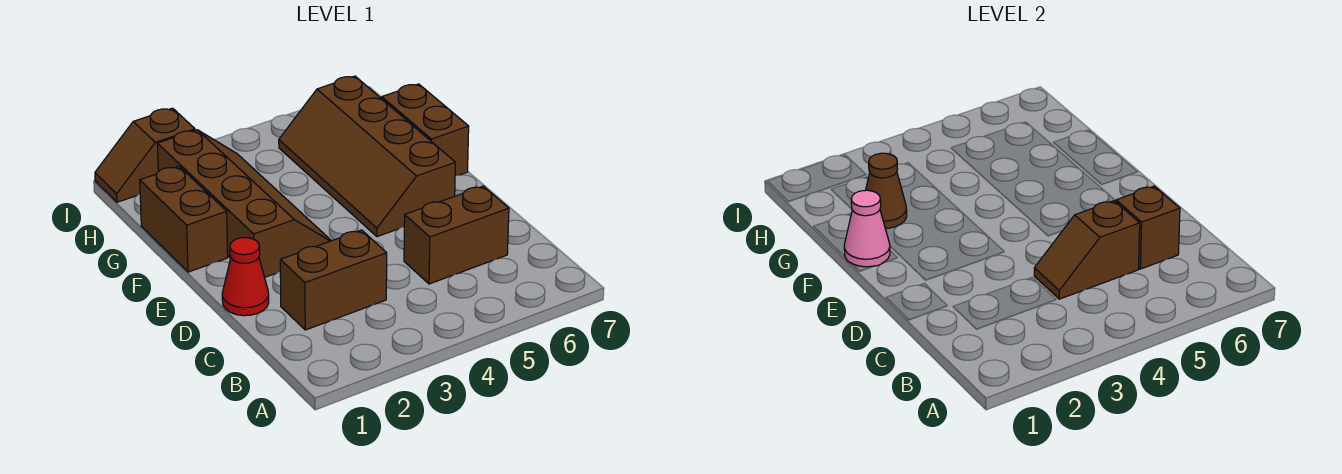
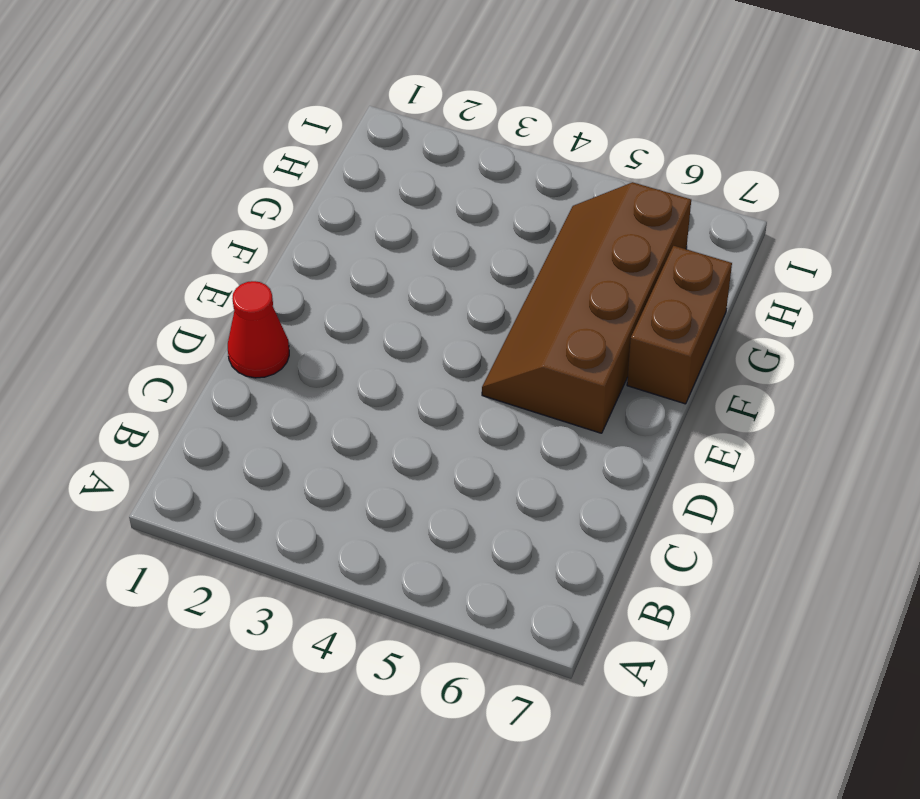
none -> brown brick C2:C3 level 1
none -> brown brick C5:C6 level 1
none -> brown slope E2:H3 level 1 top 2

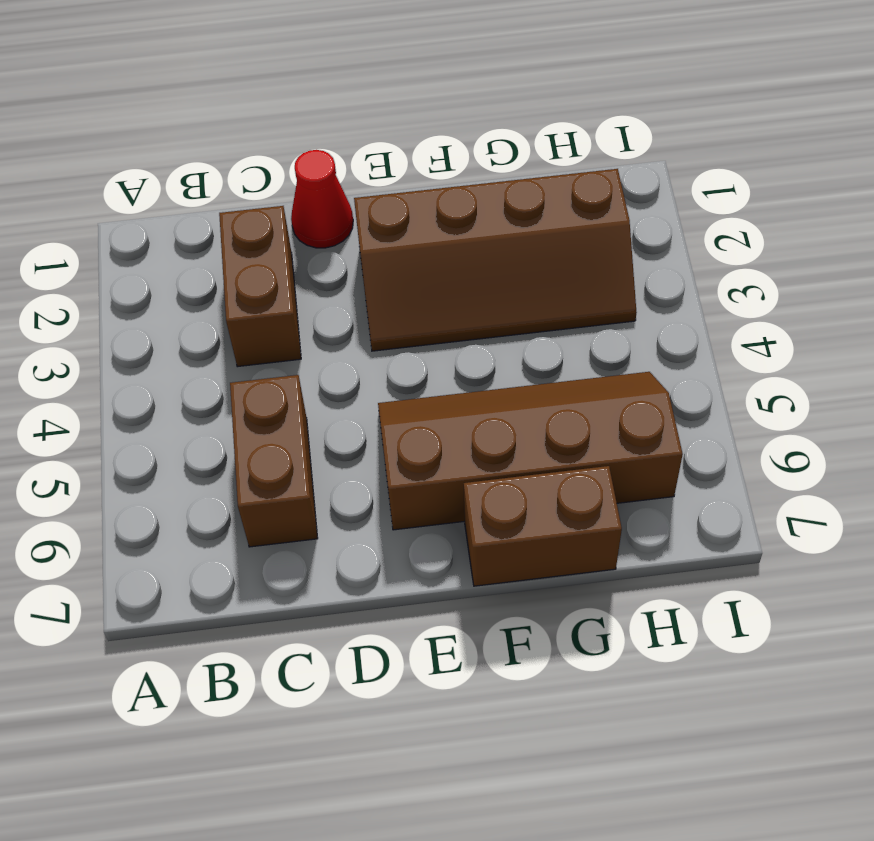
none -> brown brick F1:G1 level 1
none -> brown slope I1:I2 level 1 top 2
none -> brown slope C4:C5 level 2 top 5

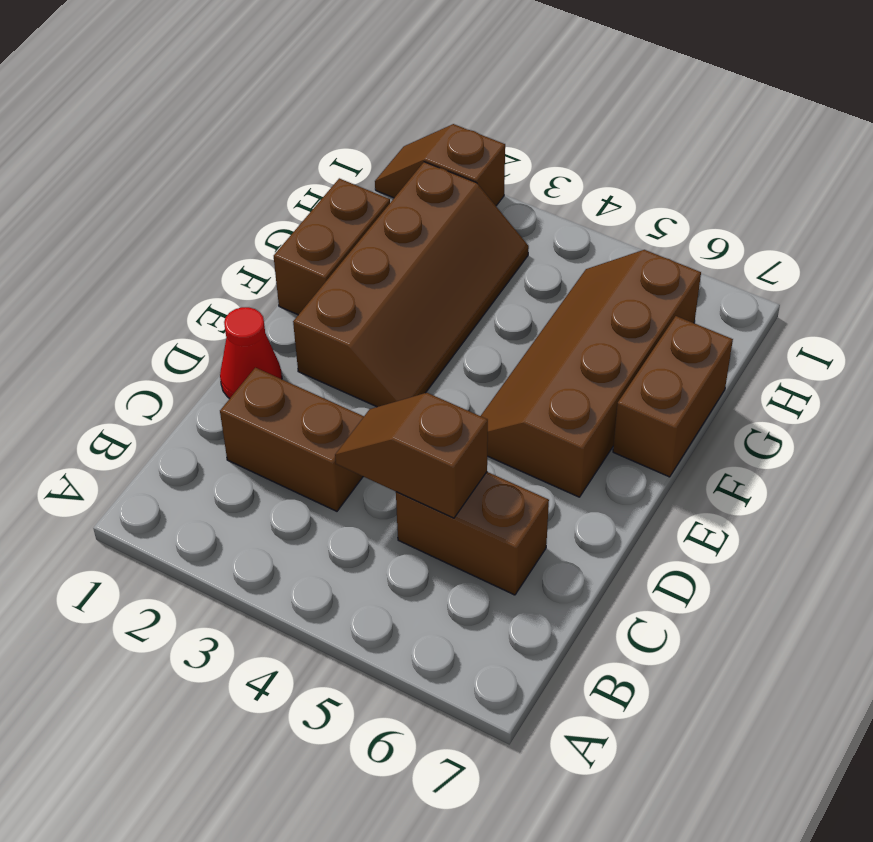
none -> brown brick C6 level 2
none -> pink cone F1 level 2
none -> brown cone G2 level 2

